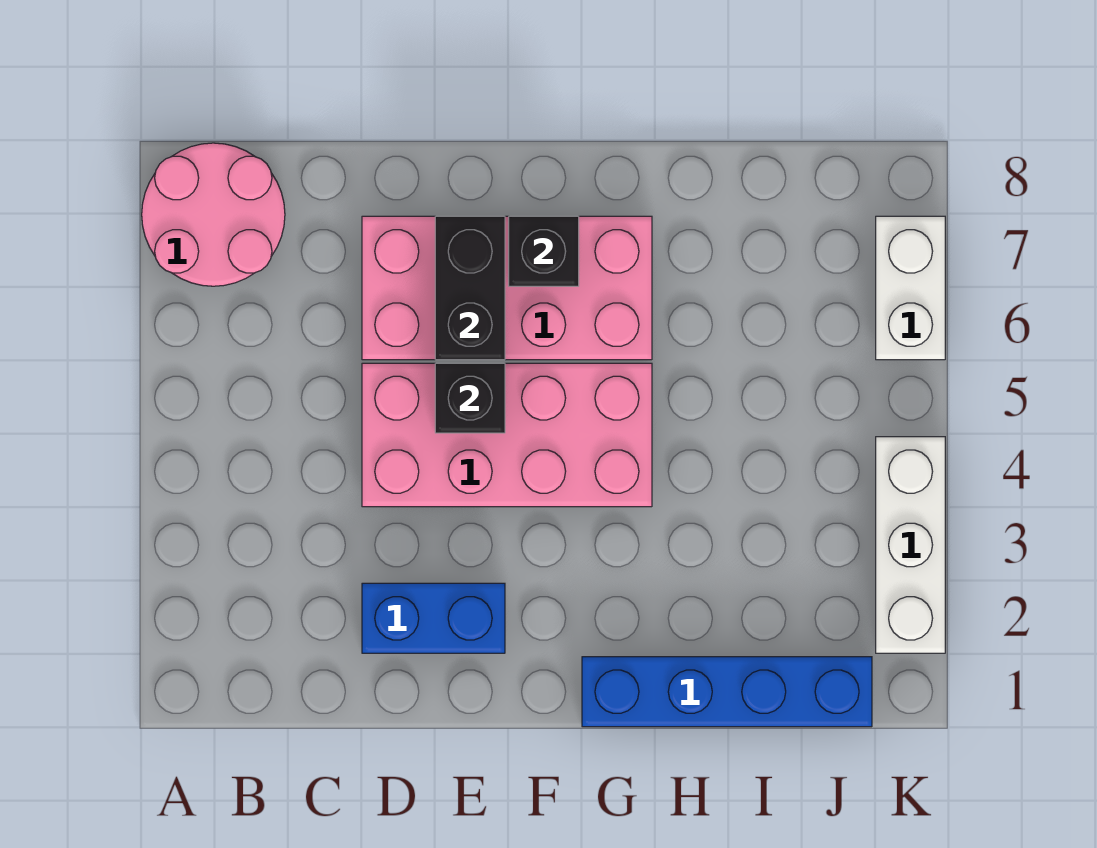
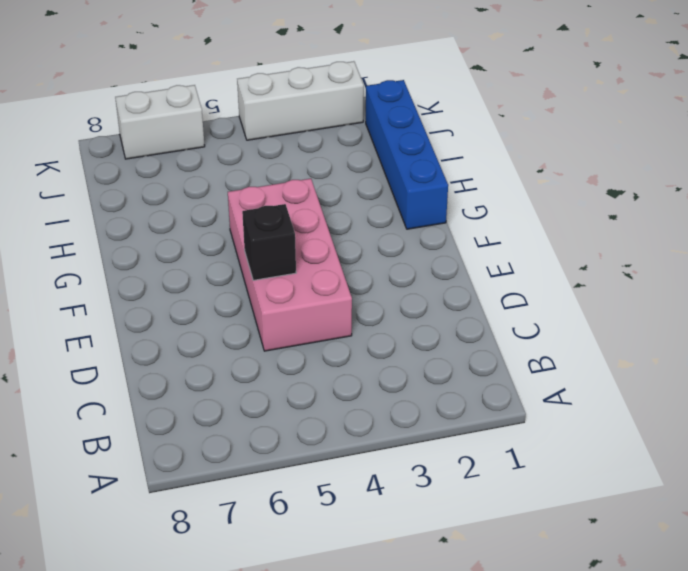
none -> pink round brick A7:B8 level 1
none -> blue brick D2:E2 level 1

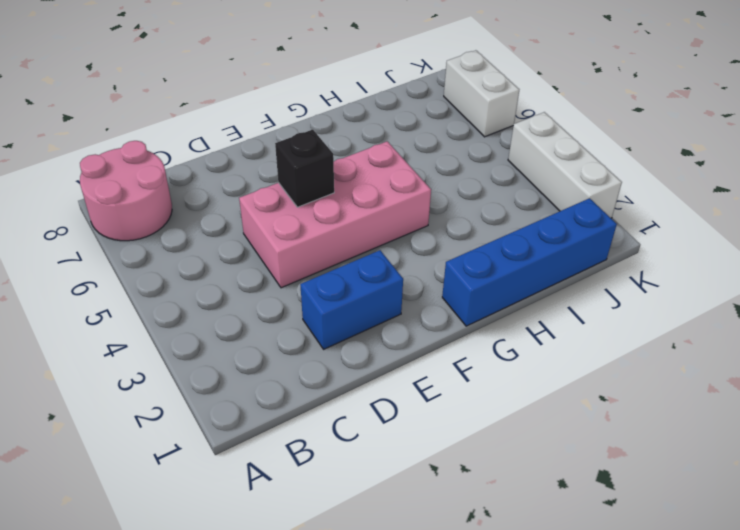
none -> pink brick D6:G7 level 1
none -> black brick E6:E7 level 2

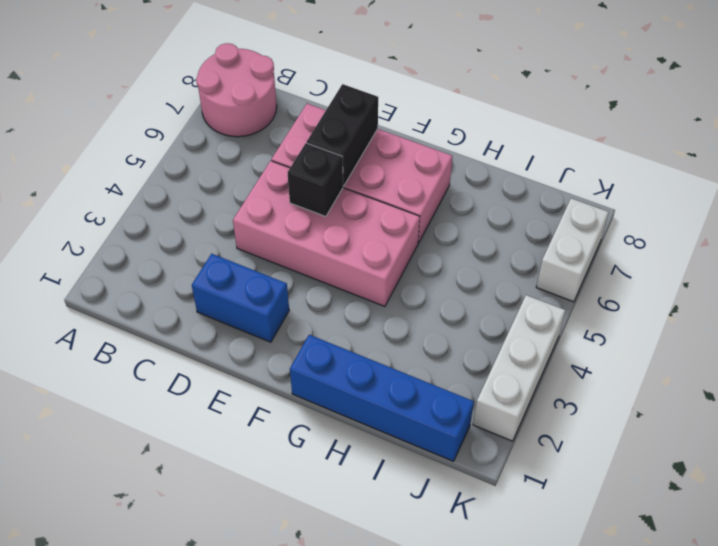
none -> black brick F7 level 2

